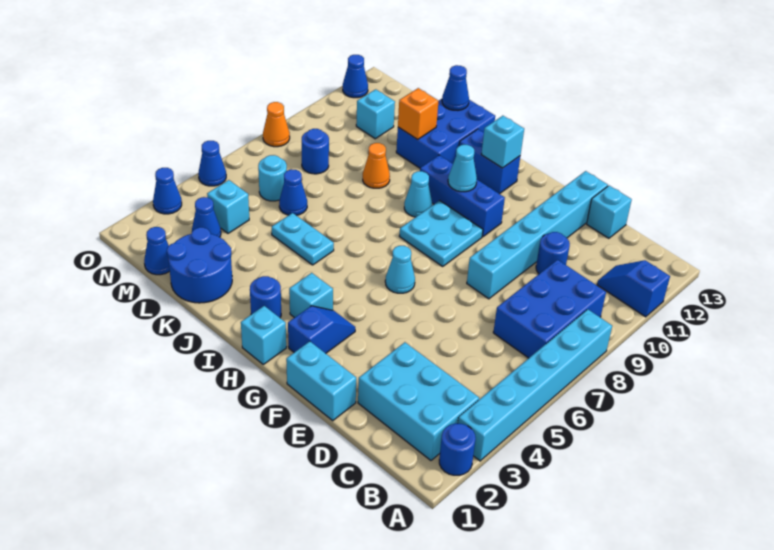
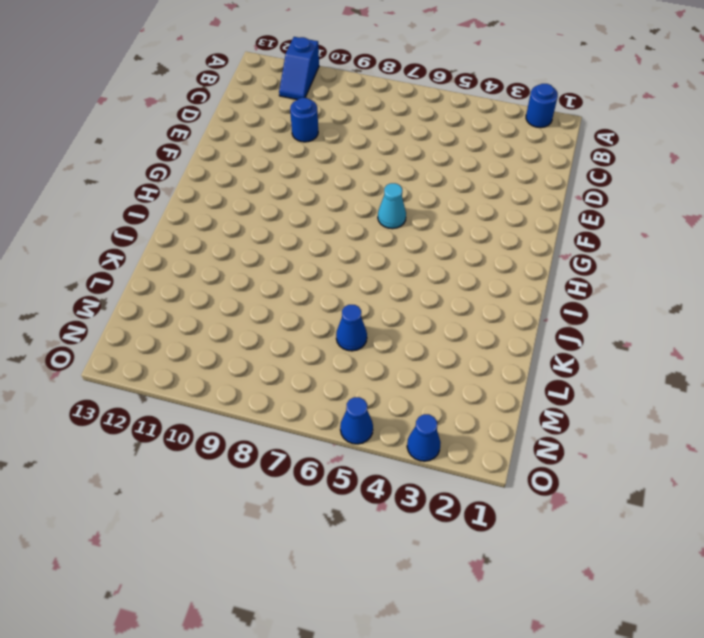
none -> cyan brick A3:A8 level 1
none -> cyan brick B2:D3 level 1
none -> blue brick B7:C9 level 1
none -> cyan brick D13 level 1

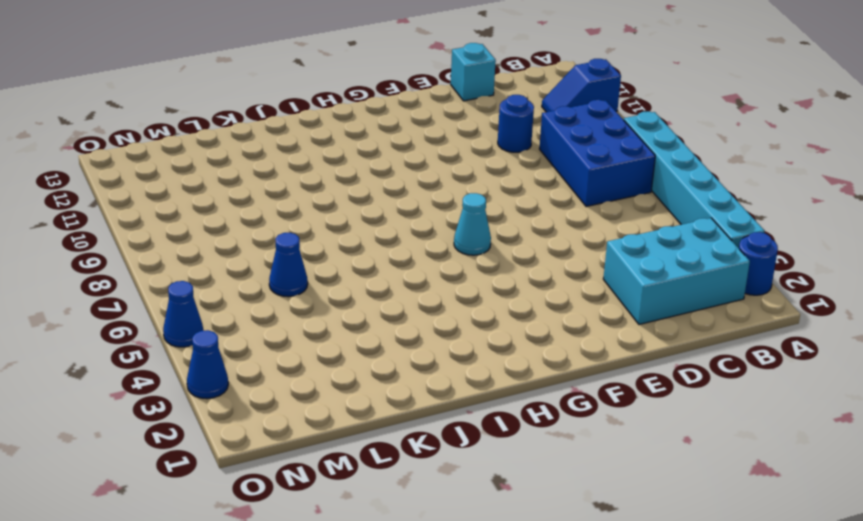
none -> cyan brick E1:F1 level 1
none -> cyan brick E8:E13 level 1
none -> blue slope G2:G3 level 1 top 2
none -> cyan plate G8:H9 level 1

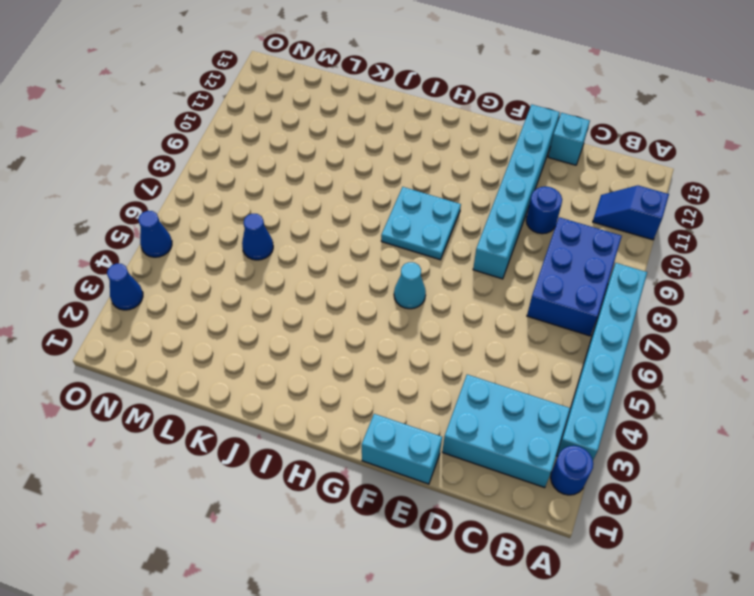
none -> blue slope G2:G3 level 1 top 2
none -> blue brick G10:I10 level 1
none -> cyan brick H1 level 1
none -> cyan brick H3 level 1

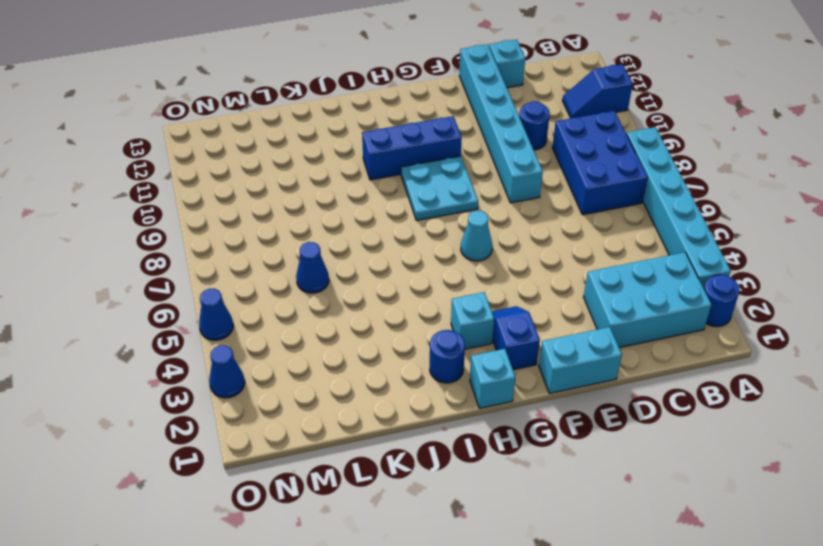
none -> blue brick H12:I12 level 1
none -> cyan cone I9 level 1
none -> cyan plate J5:K5 level 1
none -> blue brick J11:K13 level 1

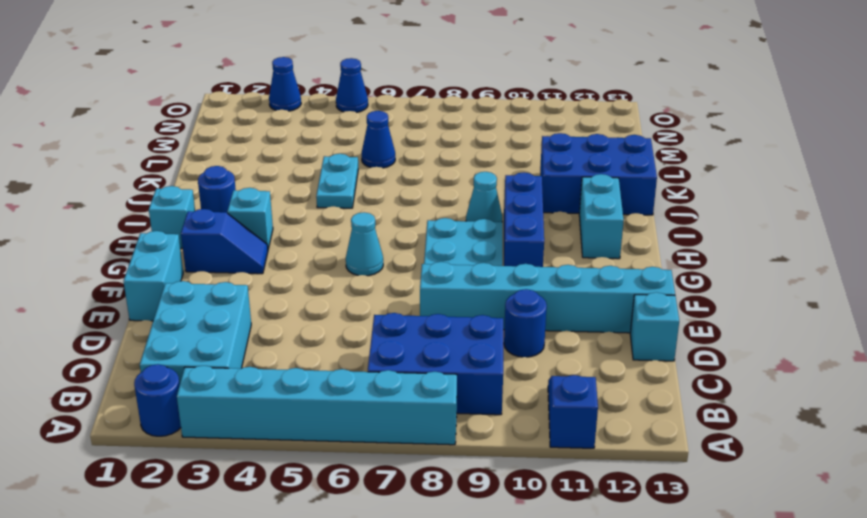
cyan brick H12:I12 level 1 -> blue brick H12:I12 level 1
none -> blue round brick K1:L2 level 1
none -> orange cone K9 level 1
none -> blue cone M1 level 1
none -> blue cone M3 level 1

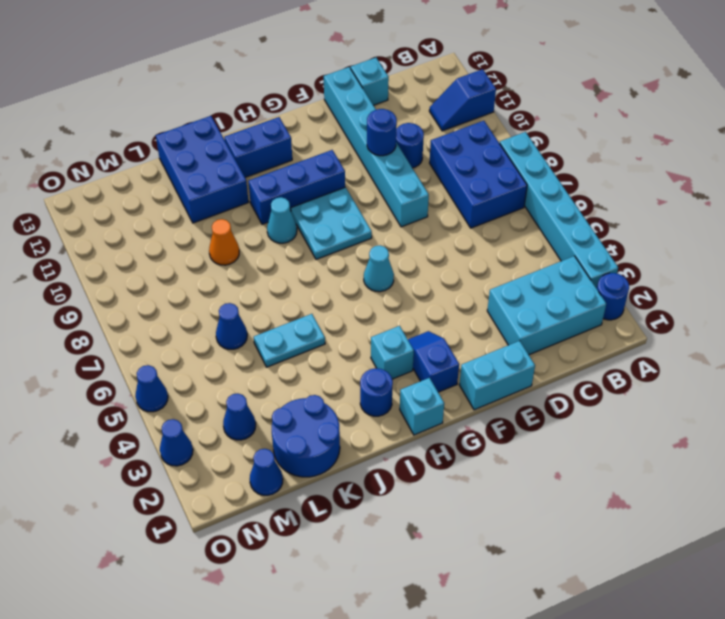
blue round brick E10 level 2 -> blue round brick M8 level 1
none -> cyan brick M4 level 1
none -> cyan round brick M6 level 1
none -> cyan brick M11 level 1
none -> orange cone O8 level 1

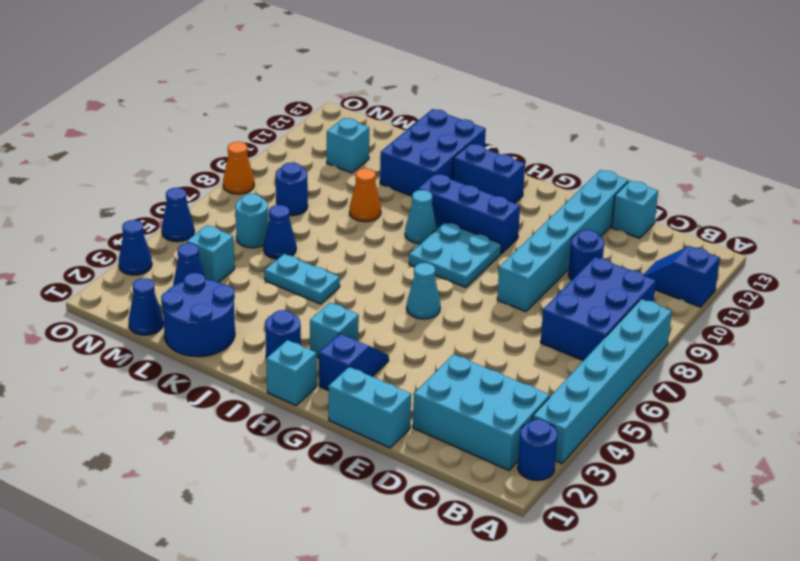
none -> blue cone O12 level 1
none -> cyan cone H10 level 2
none -> cyan brick H12 level 2
none -> orange brick K11 level 2

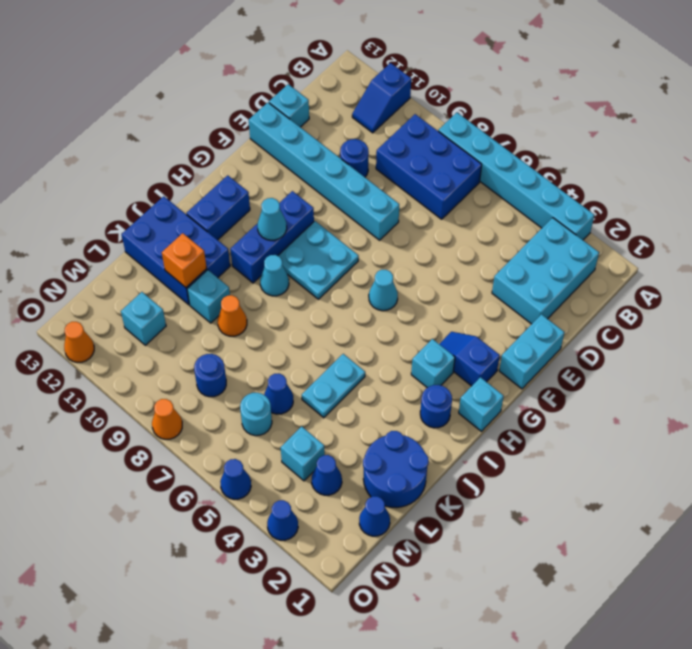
cyan brick K10 level 1 -> cyan brick H12 level 2
orange cone O12 level 1 -> blue cone O12 level 1
none -> blue round brick A2 level 1
none -> blue cone K13 level 2

